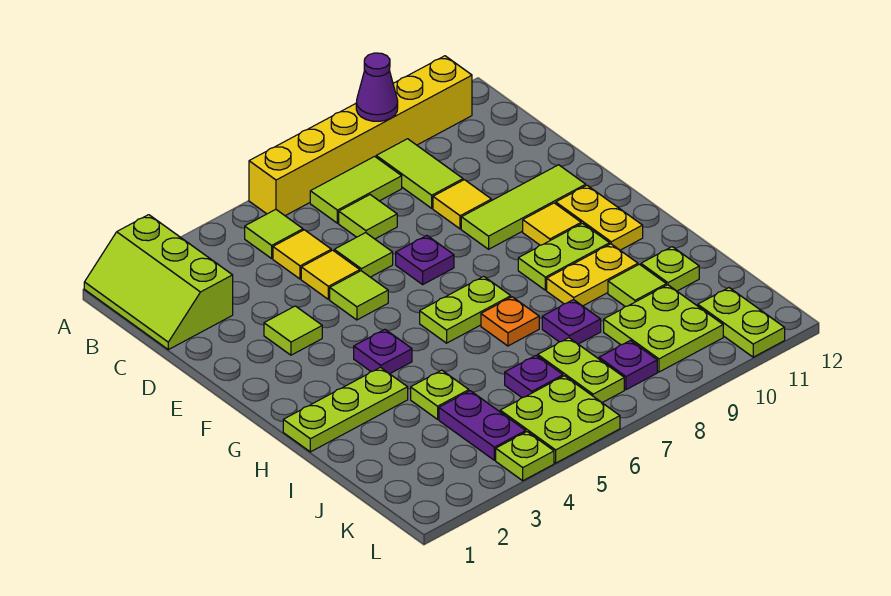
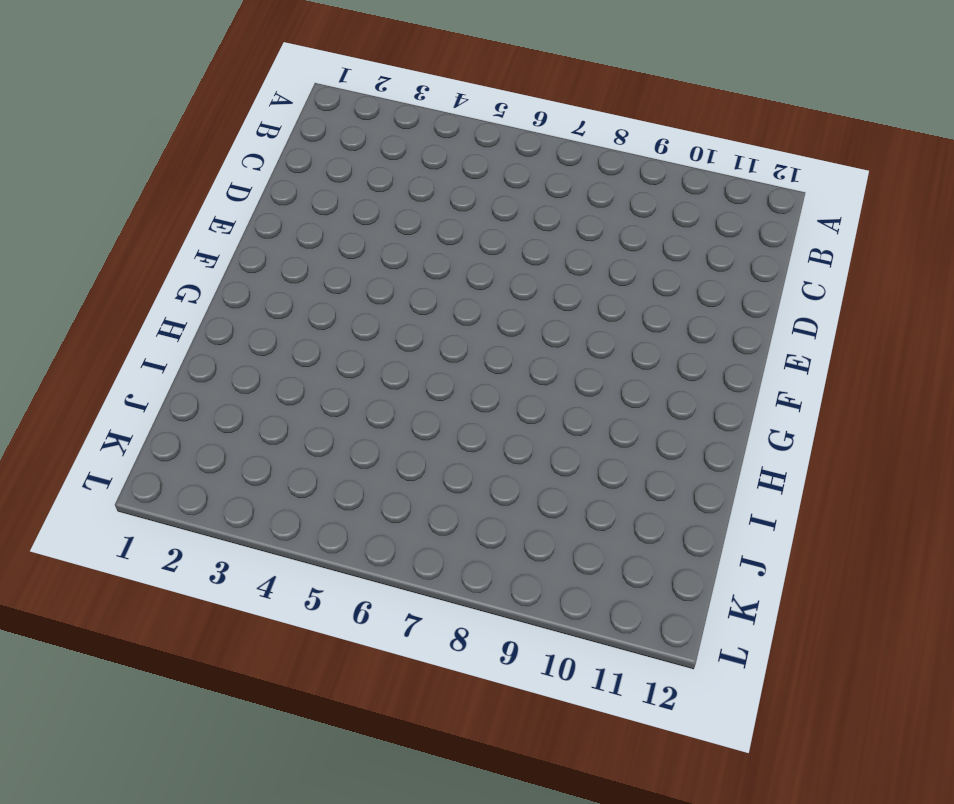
none -> lime slope A1:C2 level 1 top 2
none -> yellow brick A6:A11 level 1
none -> lime tile B5 level 1
none -> lime tile B7:B8 level 1

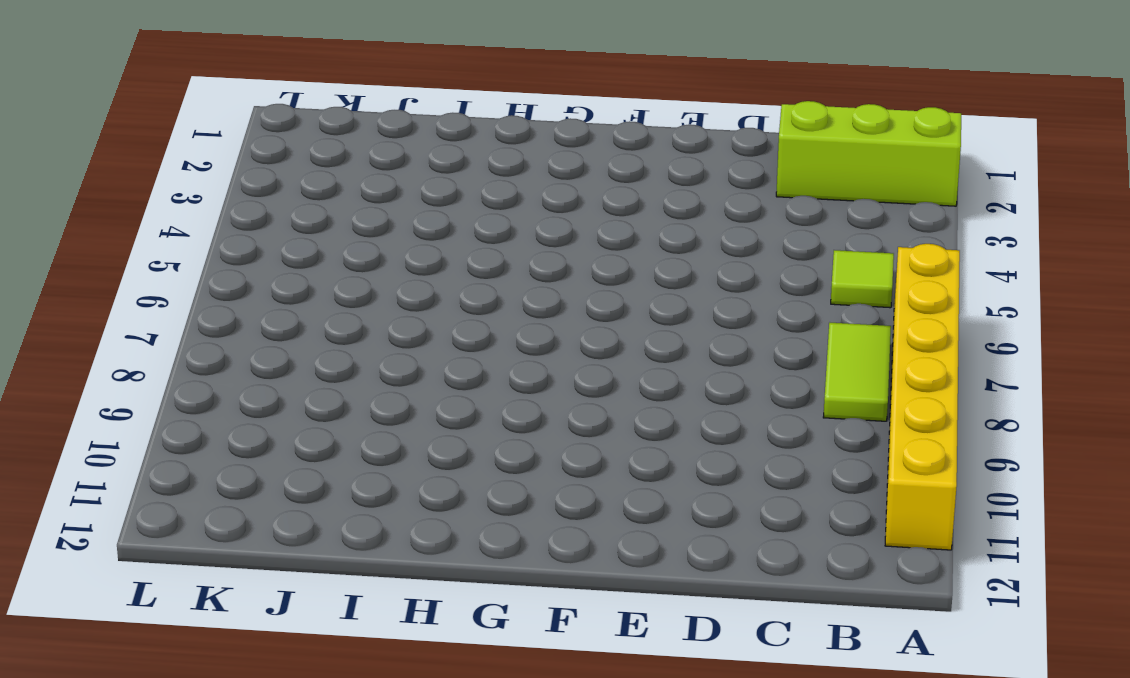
none -> lime tile B9:C9 level 1
none -> yellow tile C5 level 1
none -> lime tile C7 level 1
none -> yellow tile D5 level 1

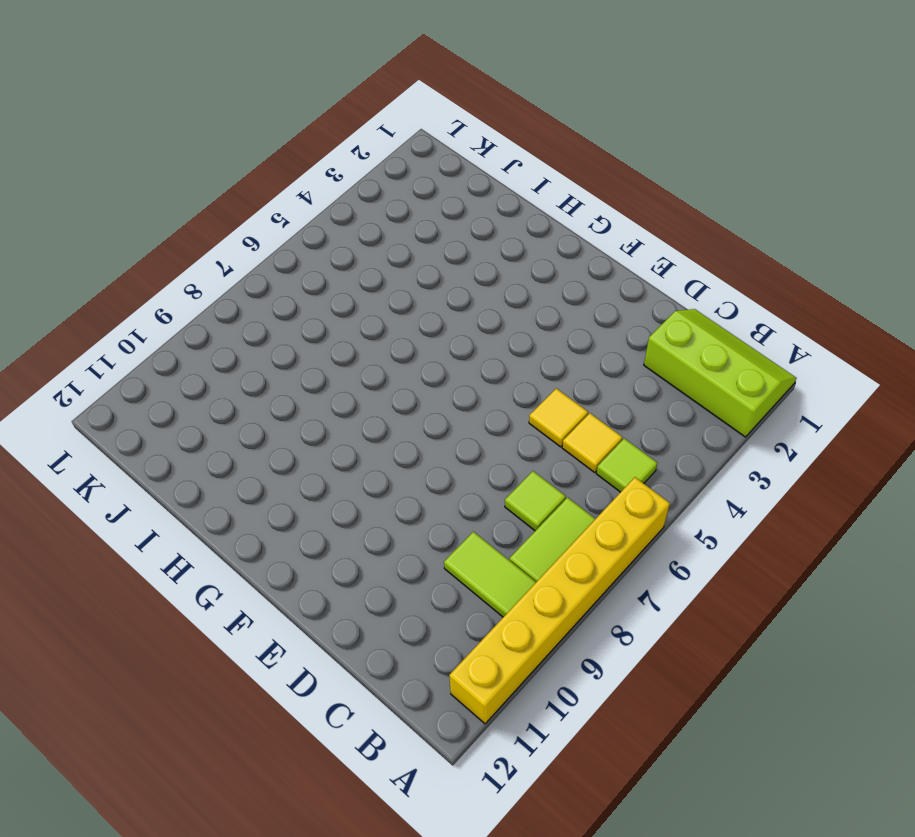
none -> lime tile D6 level 1
none -> yellow tile D9 level 1
none -> lime tile E3 level 1
none -> lime tile E5 level 1

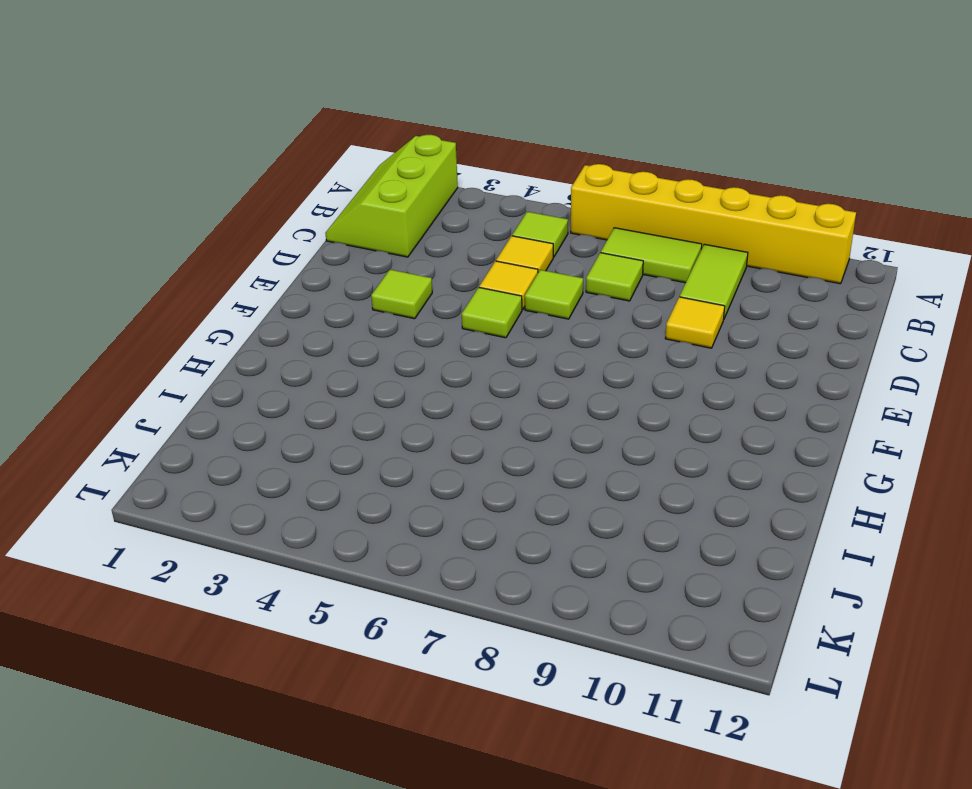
none -> purple plate E7 level 1
none -> lime tile E9:E11 level 1
none -> yellow tile F10 level 1
none -> yellow plate F11:G11 level 1

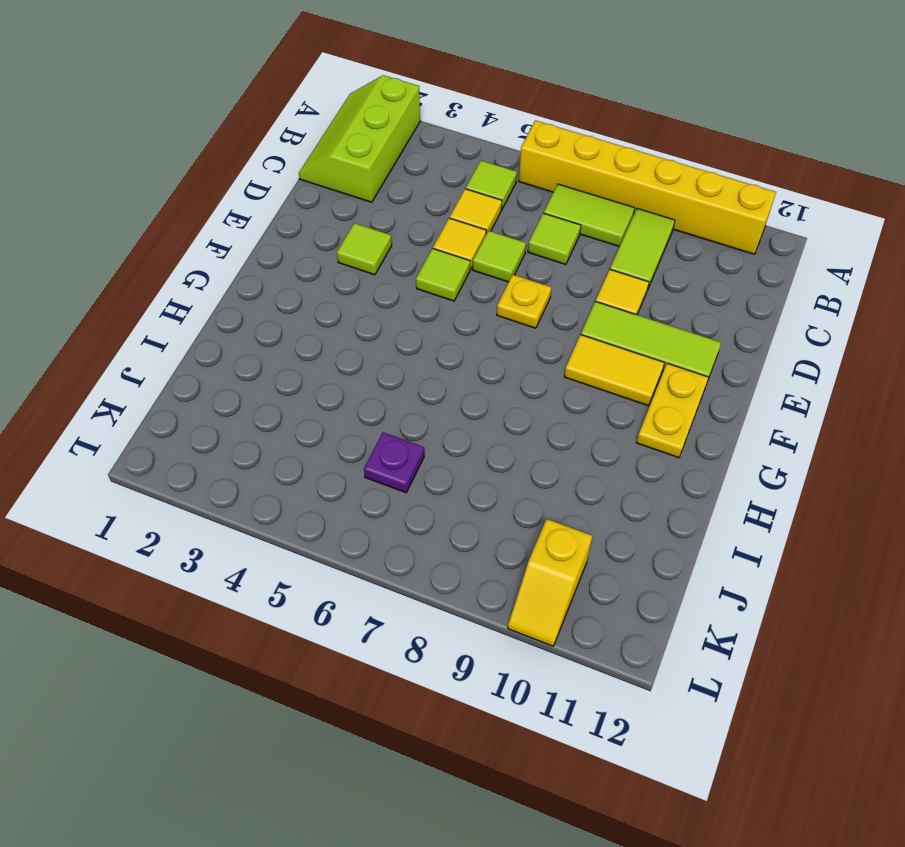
yellow plate E7 level 1 -> purple plate E7 level 1
yellow tile F9:F10 level 1 -> yellow tile F10 level 1
yellow slope K10:L10 level 1 top K -> lime plate J9:K10 level 1
none -> purple plate G4 level 1
none -> lime plate G6:G7 level 1
none -> lime plate G9:G10 level 1
none -> lime plate H1:H3 level 1

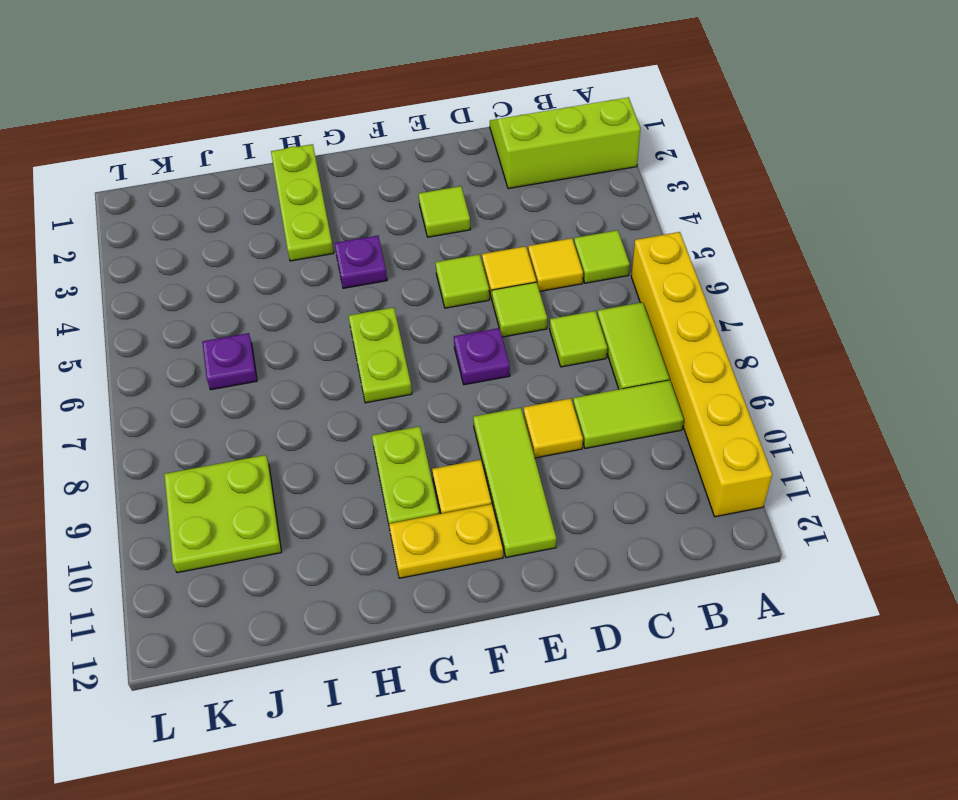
none -> orange plate H7 level 1
none -> yellow plate H9:H10 level 1
none -> lime plate I4 level 1
none -> purple plate I8 level 1

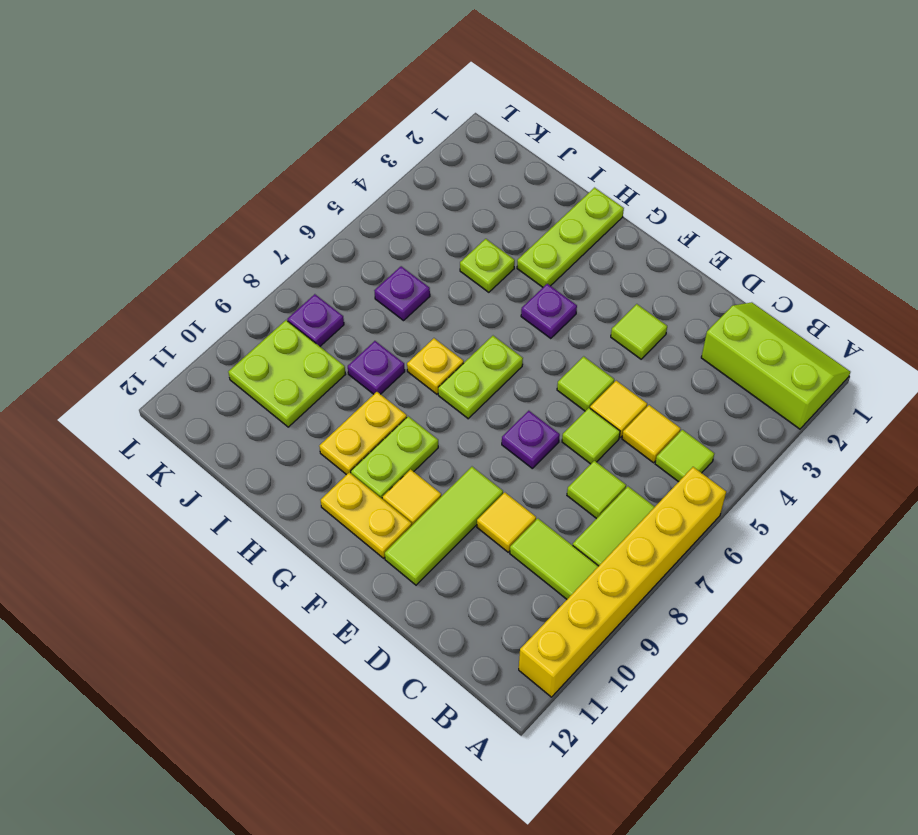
yellow plate H7 level 1 -> orange plate H7 level 1
none -> lime tile I10 level 1
none -> lime plate I11 level 1
none -> purple plate J4:K4 level 1
none -> lime plate J7:K7 level 1

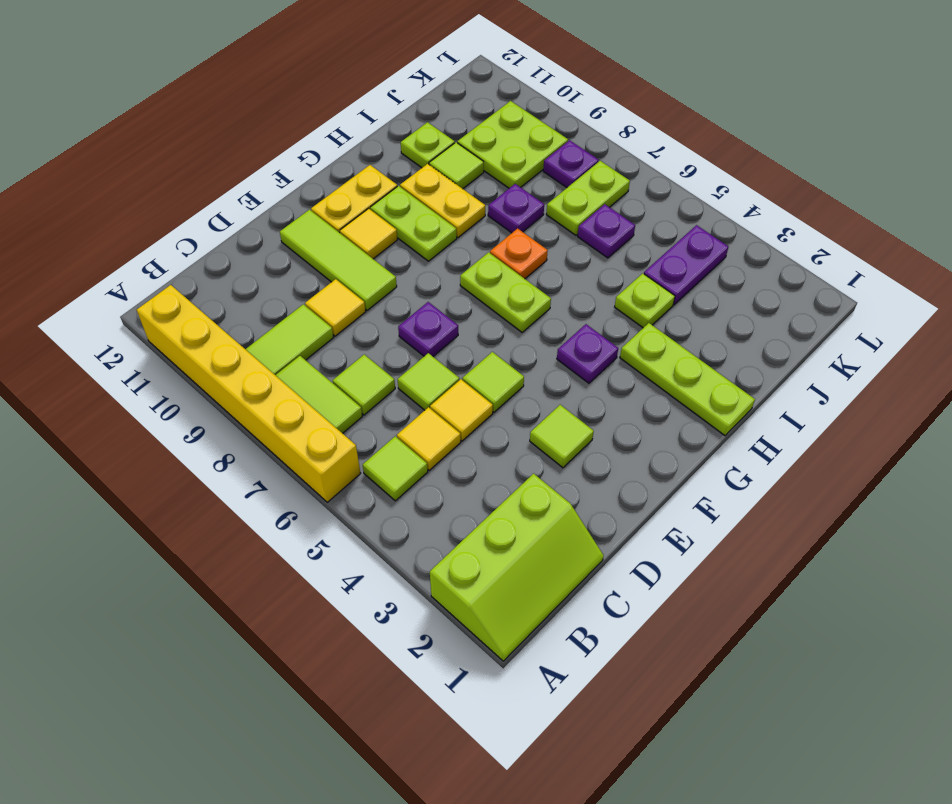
none -> lime plate K5:L6 level 1
none -> lime plate K11:L11 level 1
none -> lime plate L4 level 1
none -> purple cone A9 level 2

